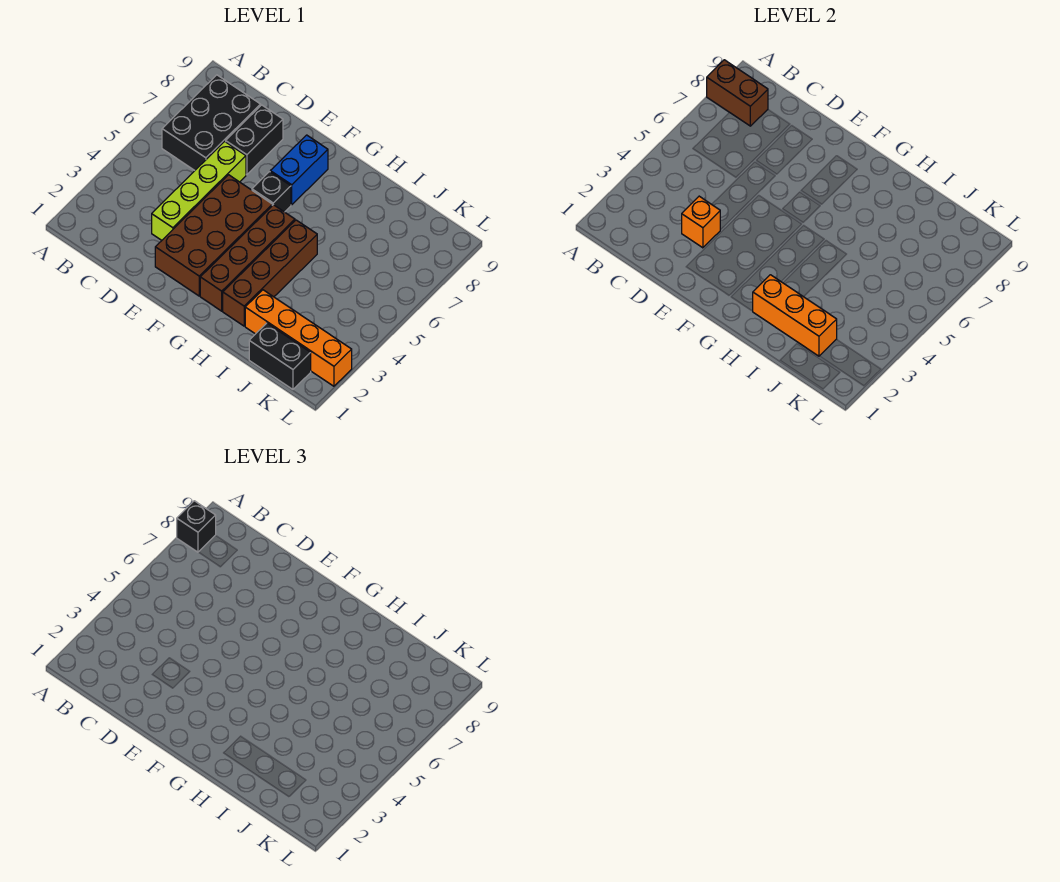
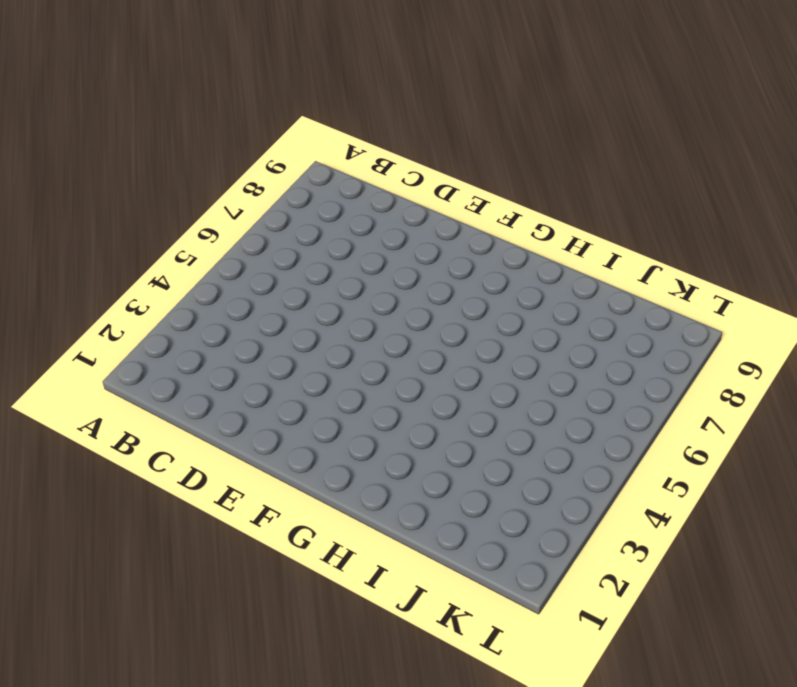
none -> black brick B6:C8 level 1
none -> lime brick D3:D6 level 1
none -> black brick D7:D8 level 1

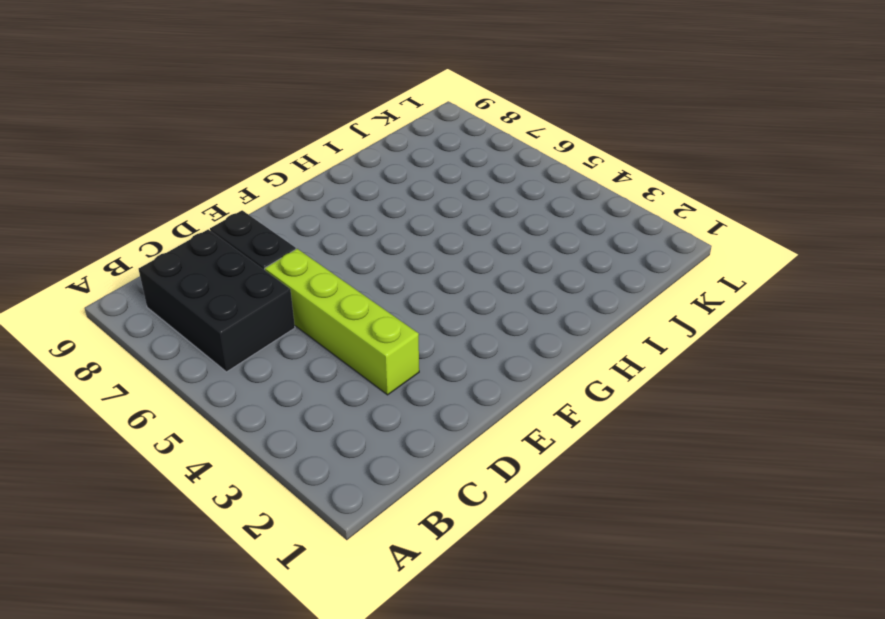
none -> brown brick E2:F5 level 1
none -> black brick F6 level 1
none -> blue brick F7:F8 level 1

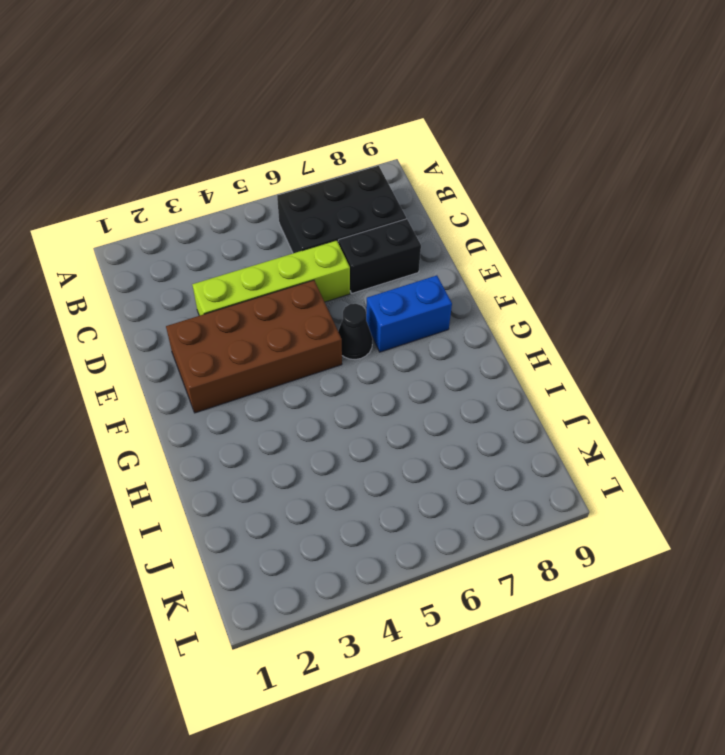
black cone F6 level 1 -> black brick F6 level 1
none -> brown brick G2:G5 level 1
none -> brown brick H2:H5 level 1
none -> orange brick I2:L2 level 1

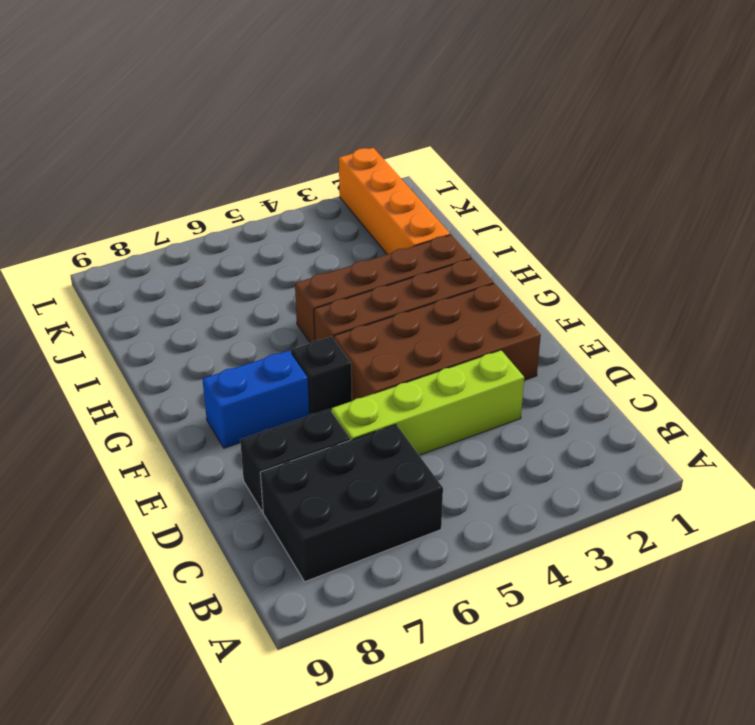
none -> black brick J1:K1 level 1
none -> brown brick A8:B8 level 2
none -> orange brick D3 level 2

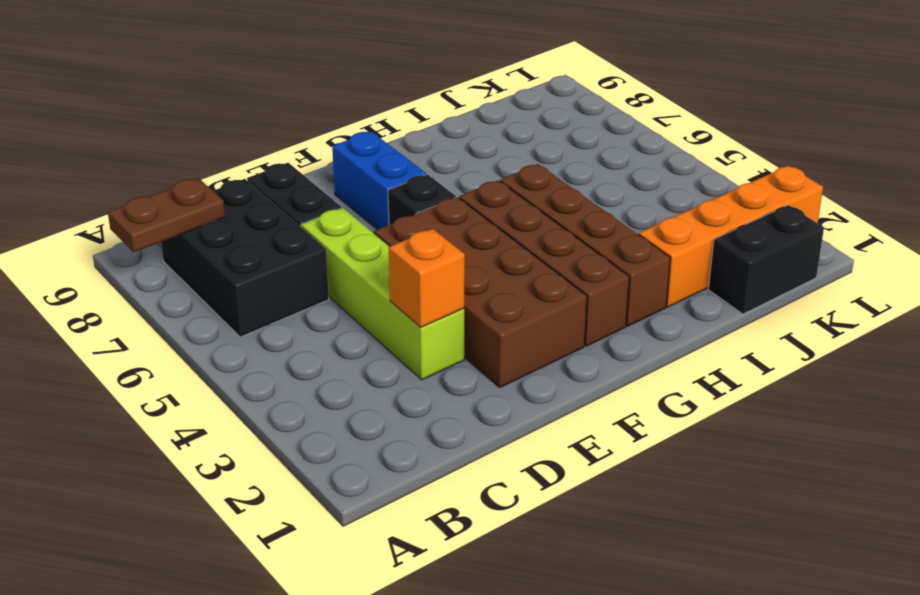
brown plate A8:B8 level 2 -> brown brick A8:B8 level 2
none -> orange brick H2:J2 level 2
none -> black brick A8 level 3

